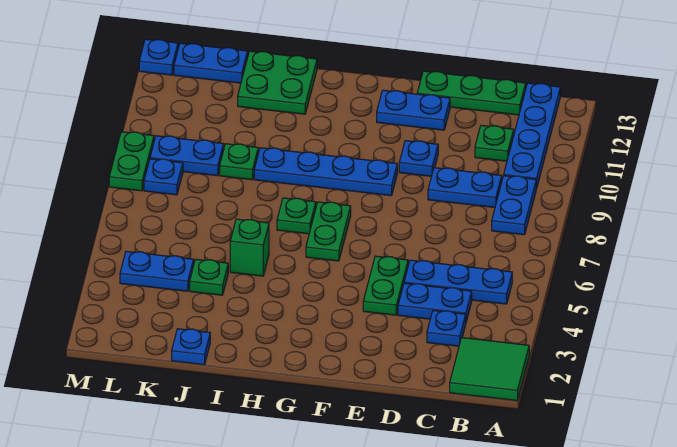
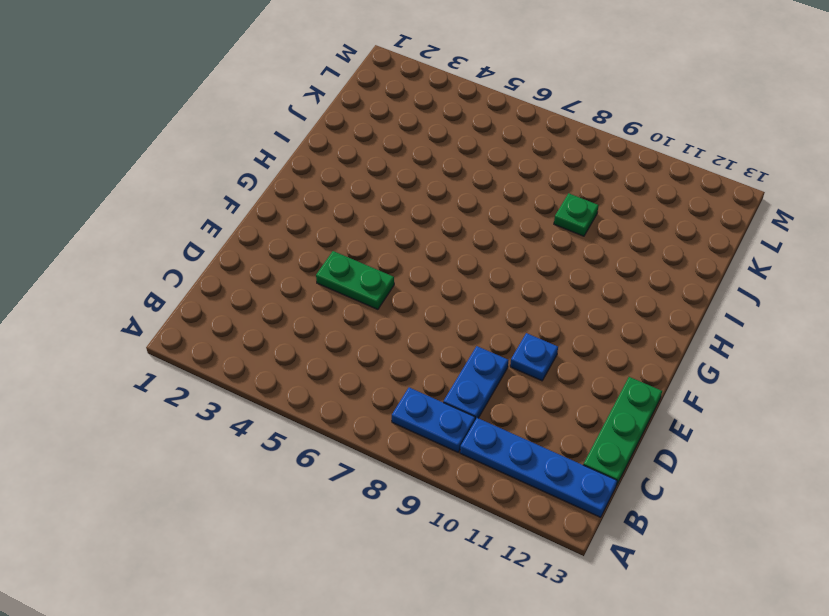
none -> green tile A1:B2 level 1
none -> blue plate B5:D5 level 1
none -> blue plate C3 level 1

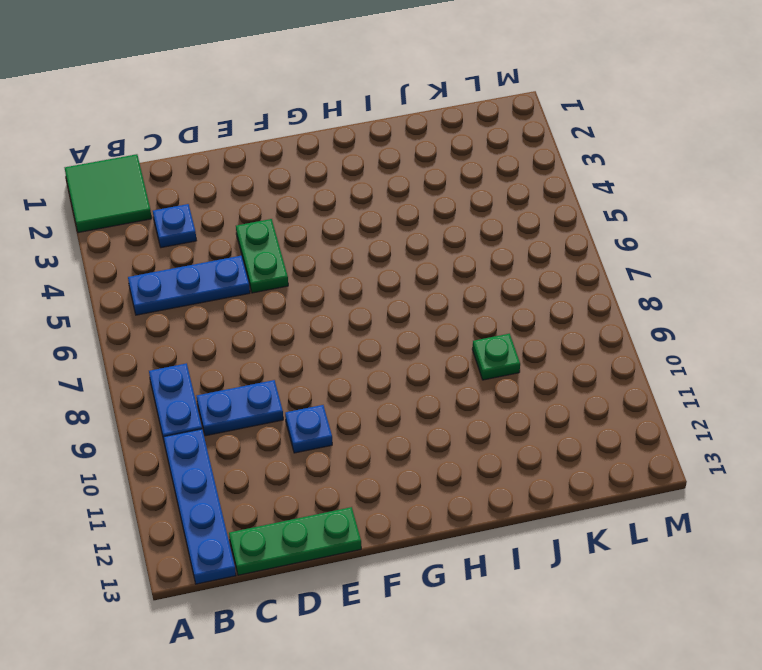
none -> blue plate C4:D4 level 1
none -> green plate C11 level 1
none -> blue plate E12:F12 level 1

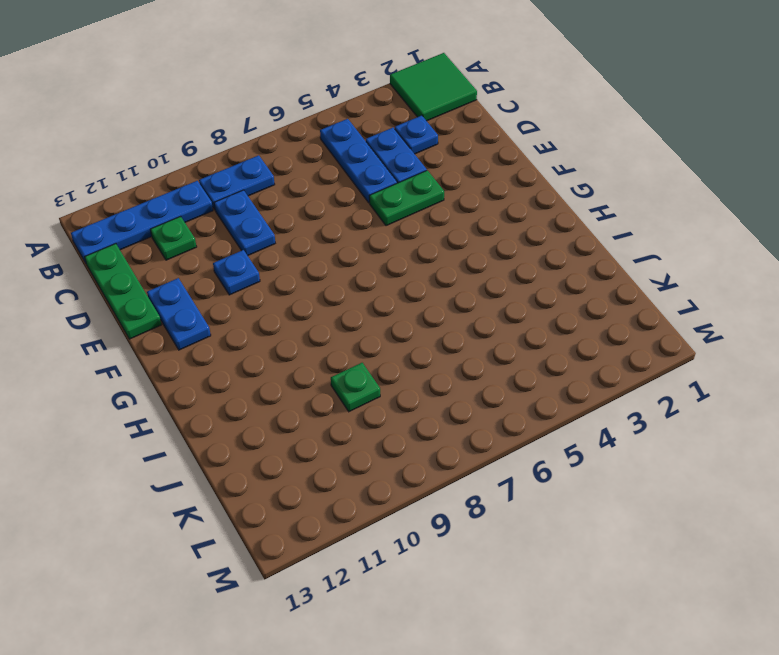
none -> blue plate F9:I9 level 1
none -> green plate G6:G7 level 1
none -> green plate H7 level 1

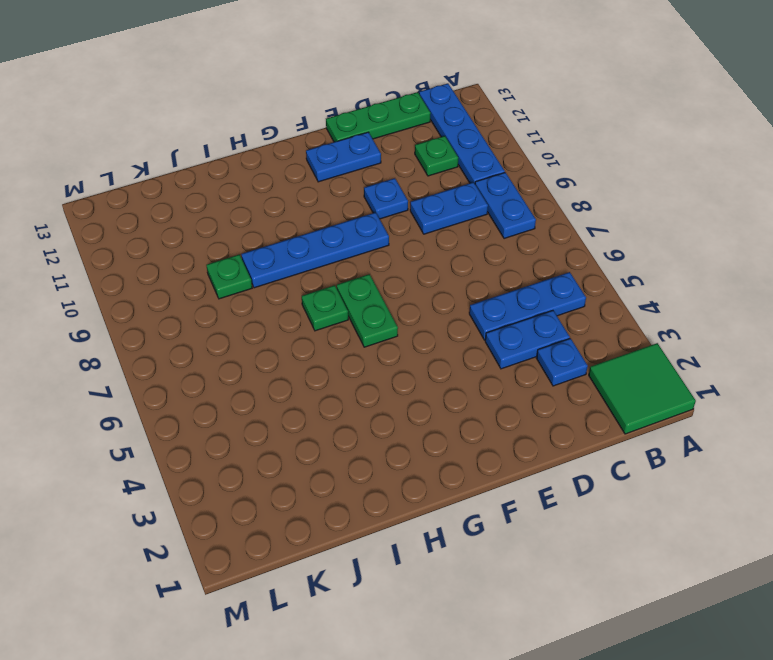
none -> green plate E4:E5 level 1
none -> green brick I5 level 1
none -> green plate I12:J13 level 1

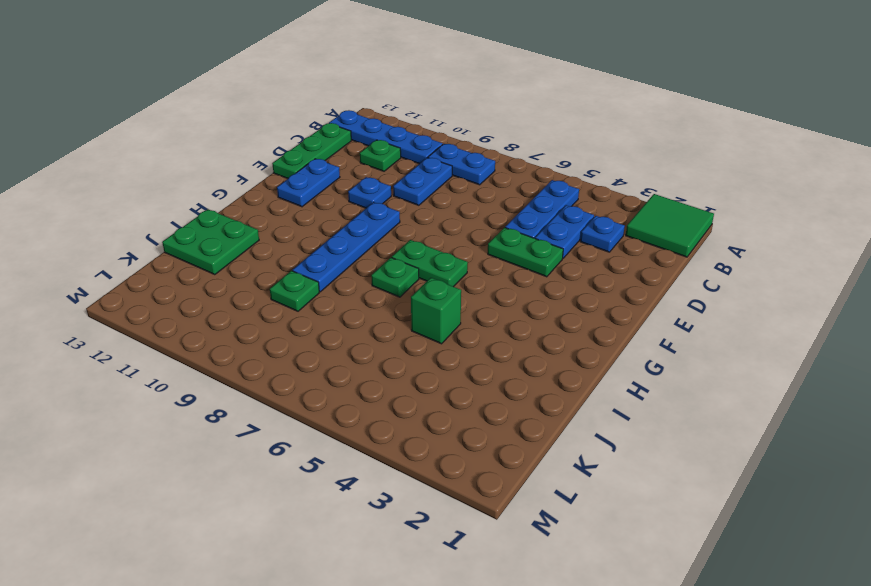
none -> blue plate J1 level 1
none -> green plate J4 level 1
none -> blue plate K4:L4 level 1

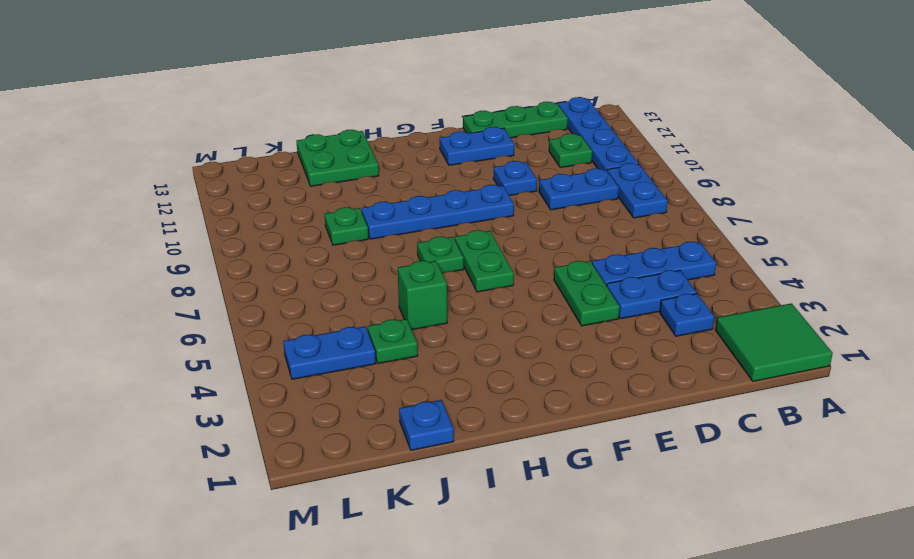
none -> blue plate K9:L9 level 1
none -> blue plate K13:L13 level 1
none -> blue plate L8 level 1

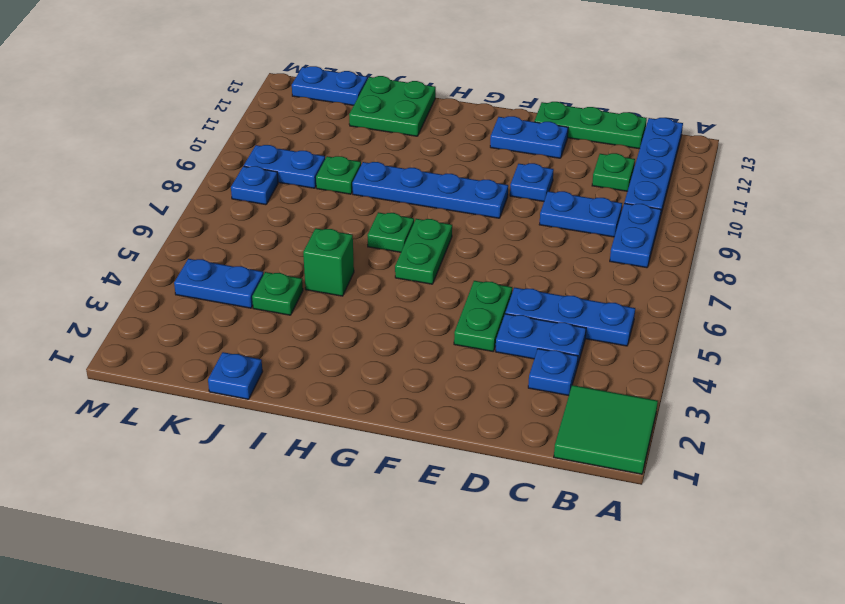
none -> green plate M8:M9 level 1
none -> blue plate M13 level 1

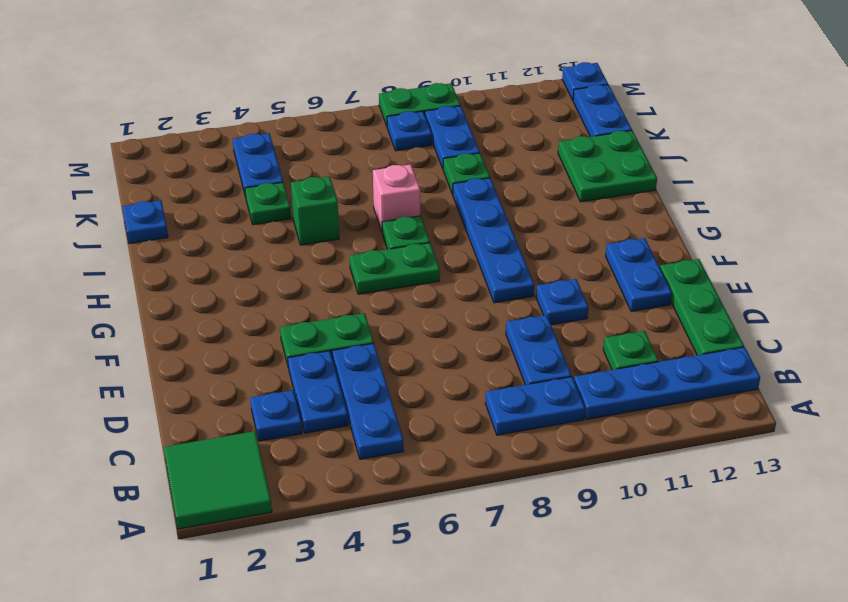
pink brick I7 level 1 -> none

